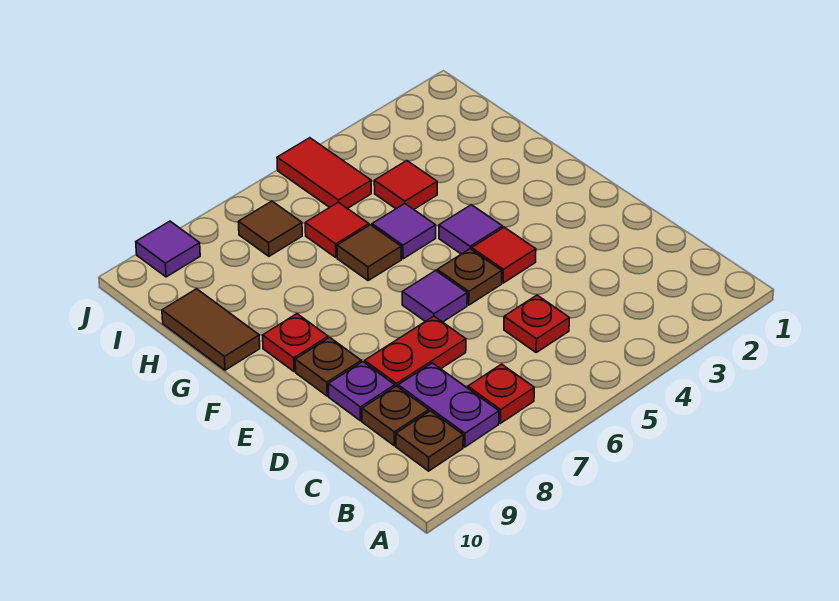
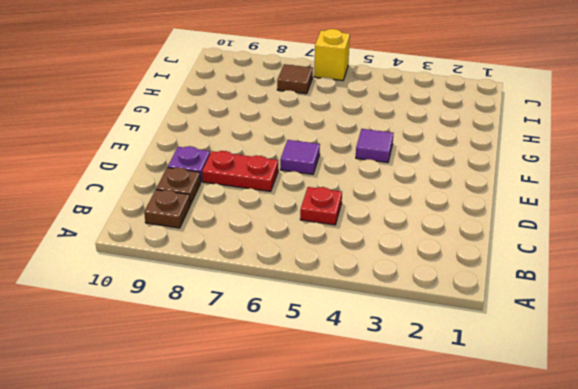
yellow brick J6 level 1 -> none
none -> red plate B7 level 1
none -> purple plate B8:C8 level 1
none -> red tile E4 level 1

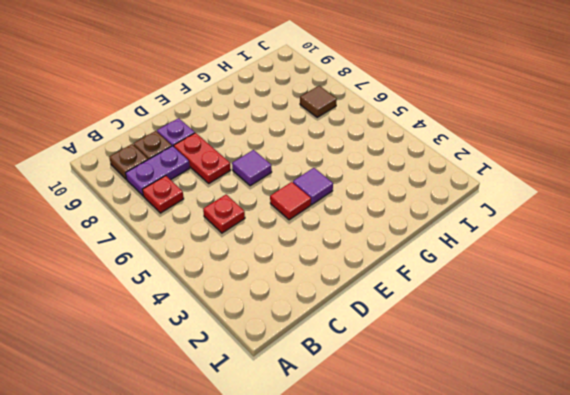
none -> brown plate E5 level 1
none -> brown plate E9 level 1
none -> red plate F9 level 1

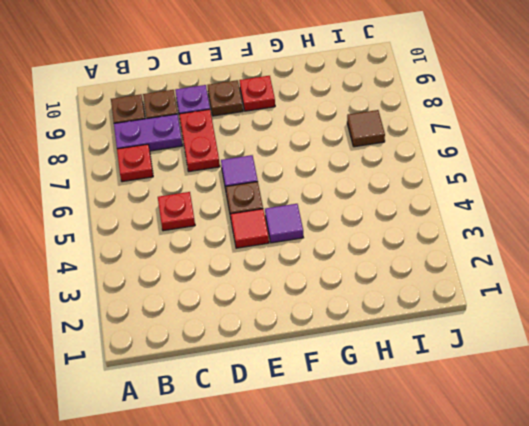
none -> purple tile G5 level 1
none -> brown tile G6 level 1
none -> brown tile G10:H10 level 1

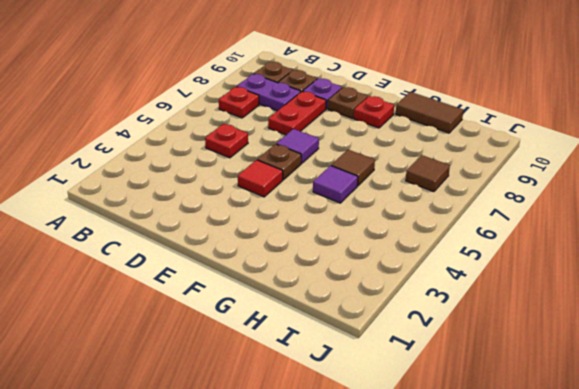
none -> purple tile F4 level 1
none -> red tile H4 level 1
none -> red tile H6 level 1

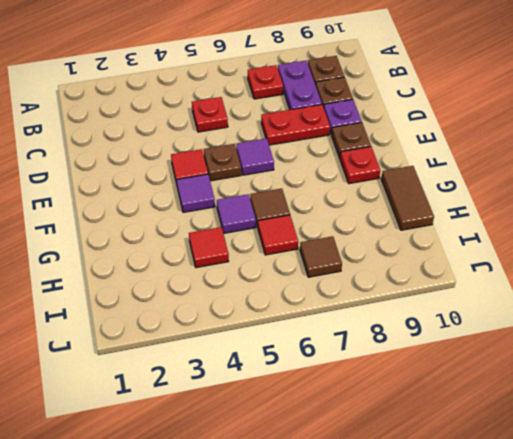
none -> red tile I5:J5 level 1
none -> purple tile J9 level 1

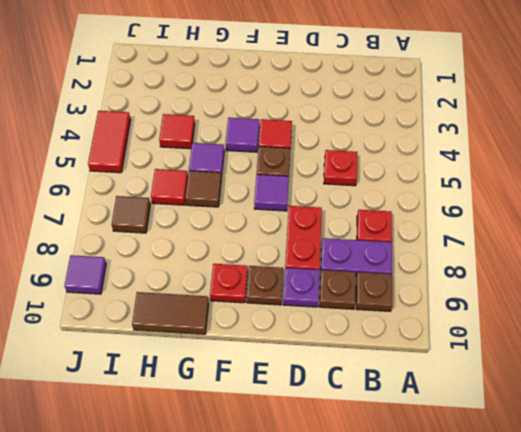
red tile J4:J5 level 1 -> red tile I5:J5 level 1

